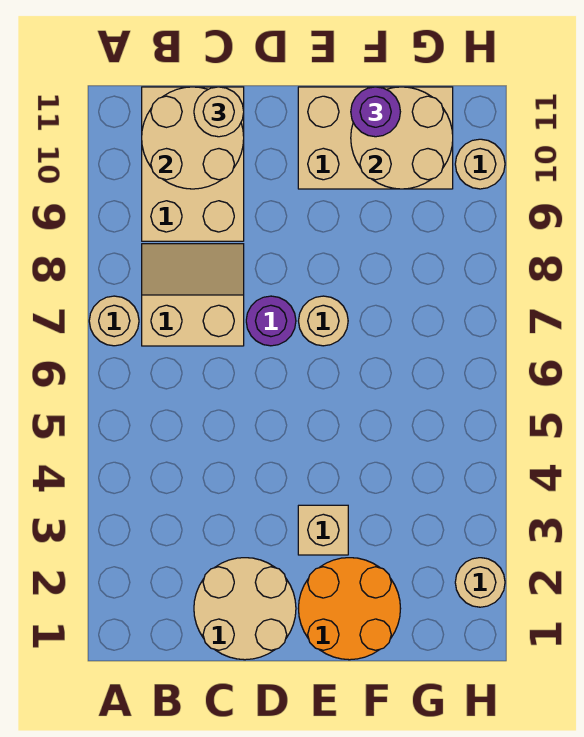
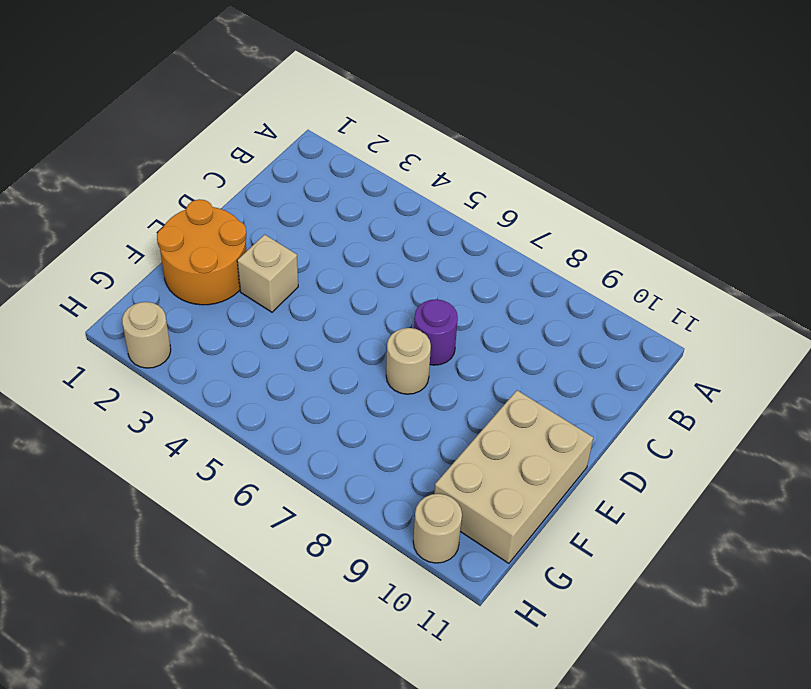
none -> tan round brick A7 level 1
none -> tan slope B7:C8 level 1 top 7
none -> tan brick B9:C11 level 1

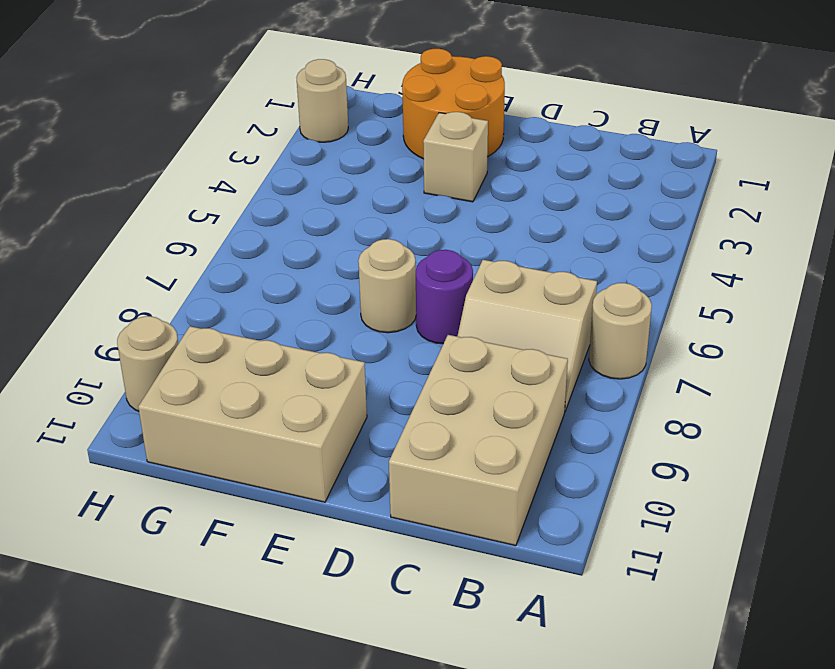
none -> tan round brick C1:D2 level 1
none -> tan round brick B10:C11 level 2
none -> tan round brick F10:G11 level 2

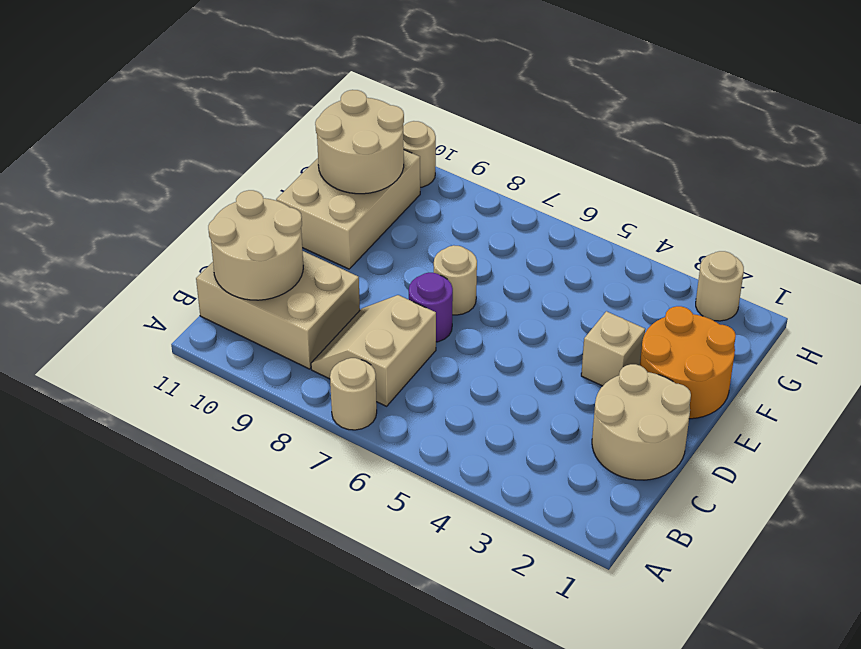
none -> tan round brick C11 level 3
none -> purple round brick F11 level 3

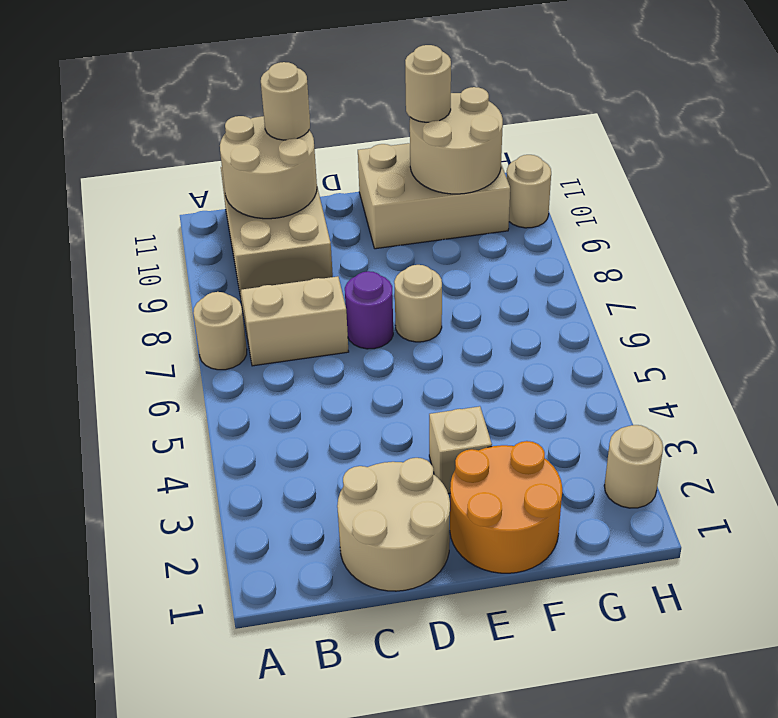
tan round brick F11 level 3 -> purple round brick F11 level 3

